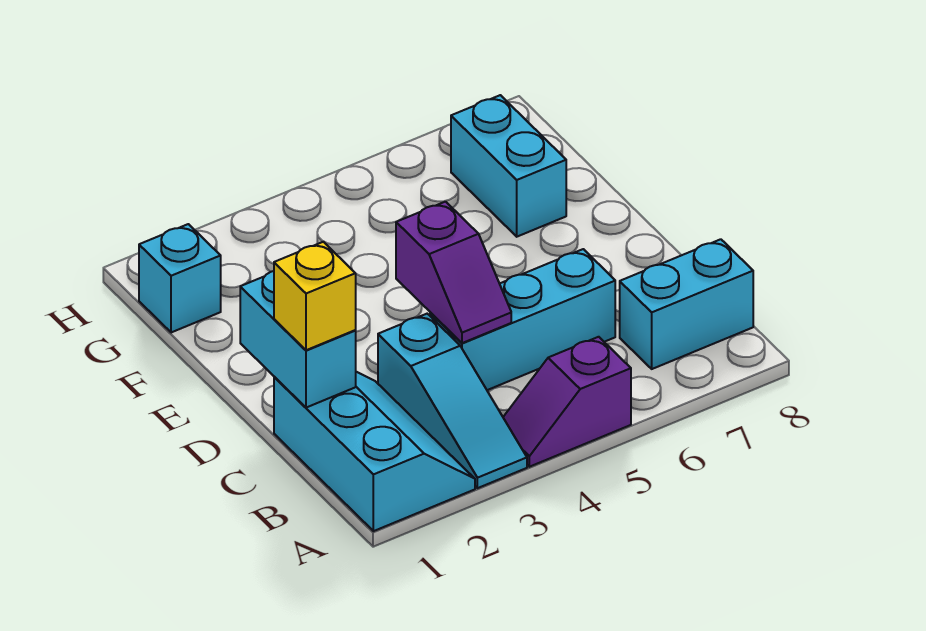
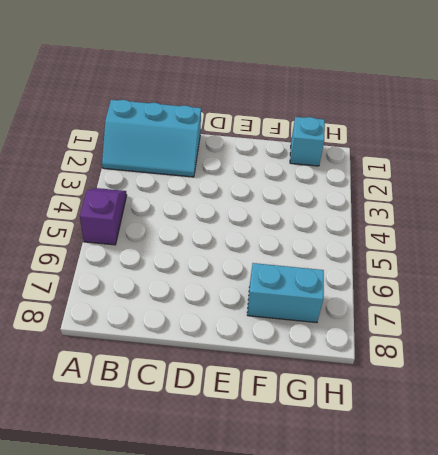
none -> cyan slope A3:C3 level 1 top C
none -> cyan brick B7:B8 level 1

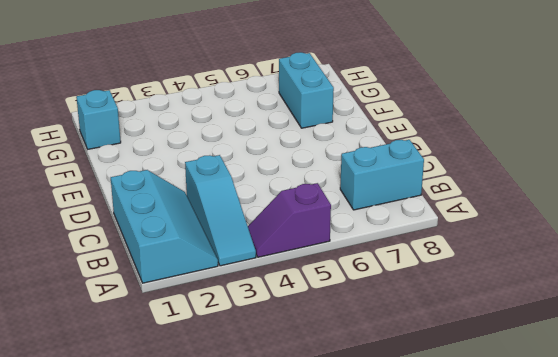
none -> cyan brick C4:C6 level 1
none -> cyan brick C1:D1 level 2

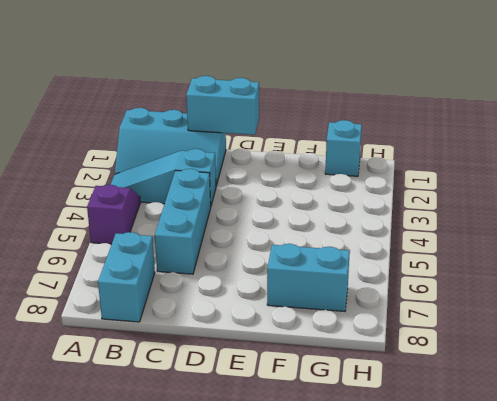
none -> purple slope C4:D4 level 2 top D
none -> yellow brick C1 level 3

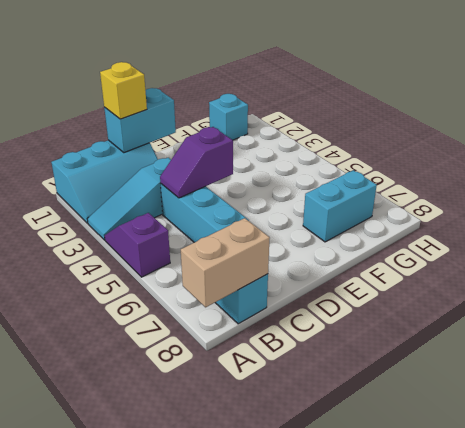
tan brick A8:B8 level 2 -> none

